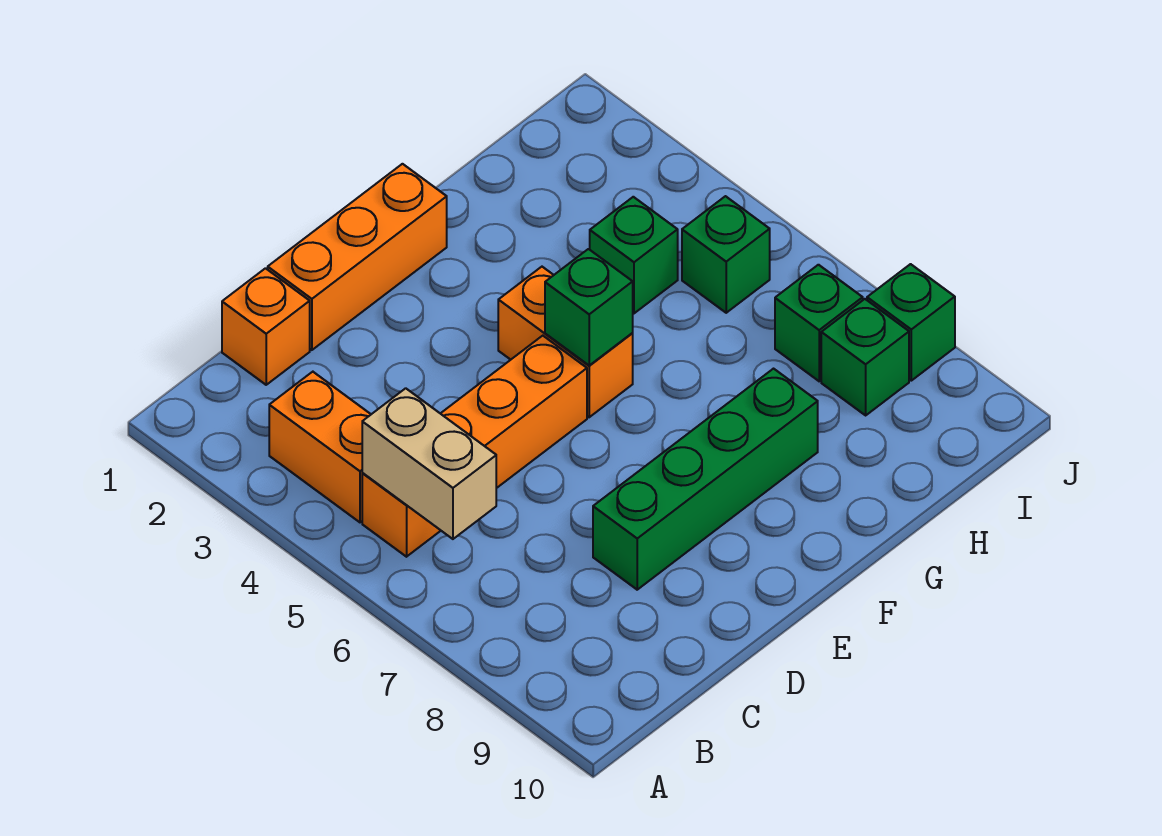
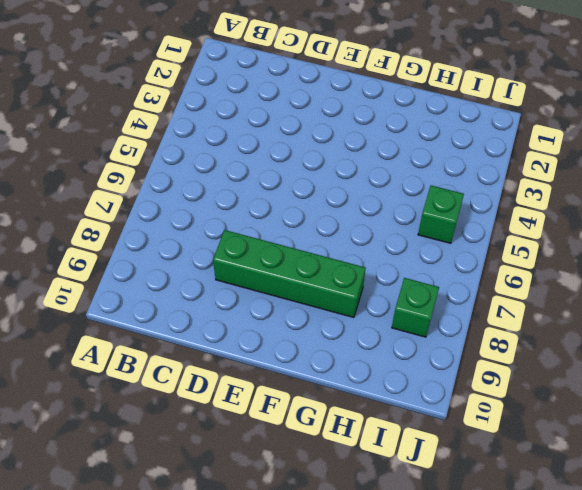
none -> orange brick B3:B4 level 1
none -> orange brick B5:E5 level 1
none -> orange brick C1 level 1

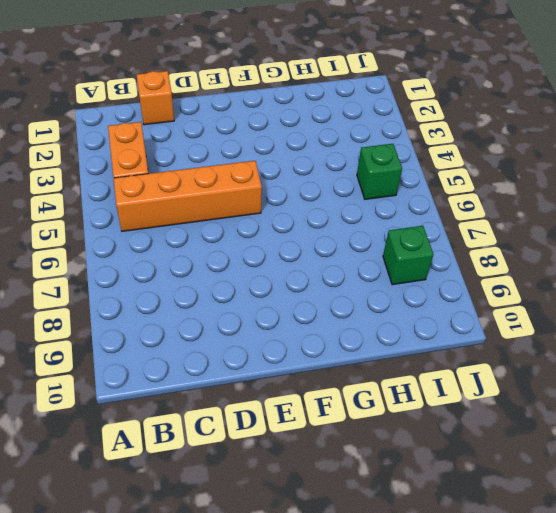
none -> orange brick D1:F1 level 1
none -> green brick D8:G8 level 1
none -> orange brick F4:F5 level 1

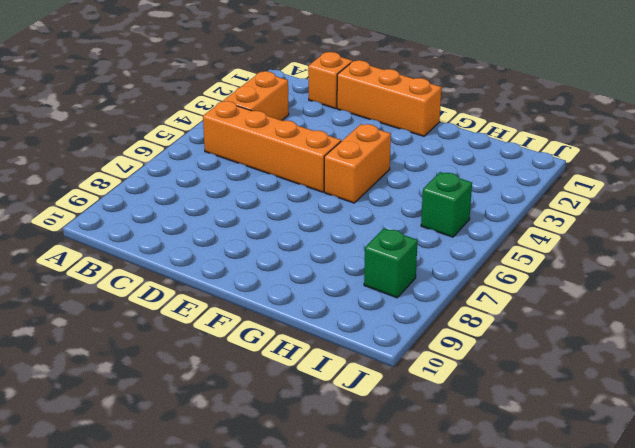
none -> green brick D8:G8 level 1
none -> green brick H4 level 1
none -> green brick I7 level 1

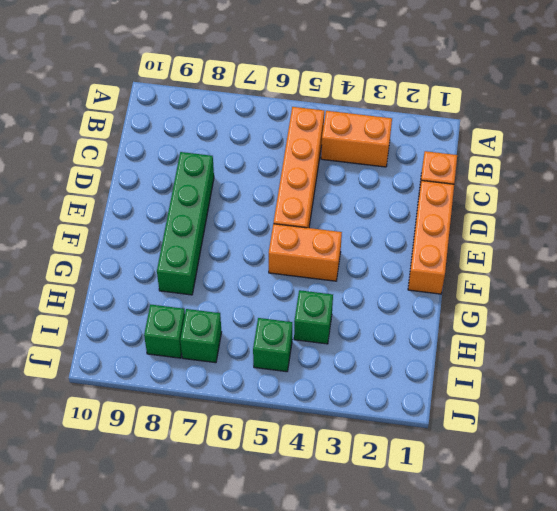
none -> green brick J8 level 1
none -> tan brick B5:B6 level 2
none -> green brick F5 level 2

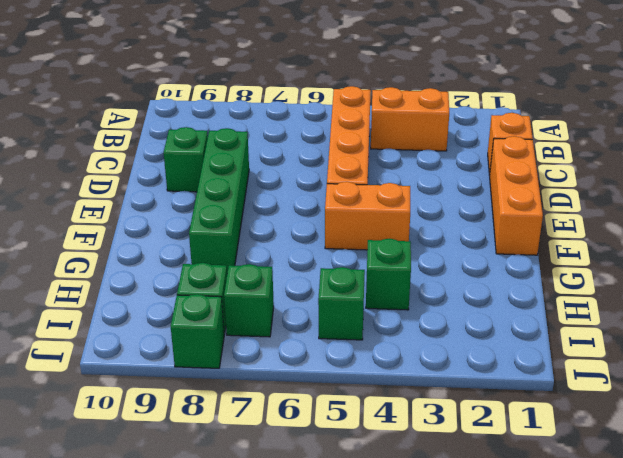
green brick D9 level 1 -> green brick F5 level 2
none -> tan brick B5:B6 level 2

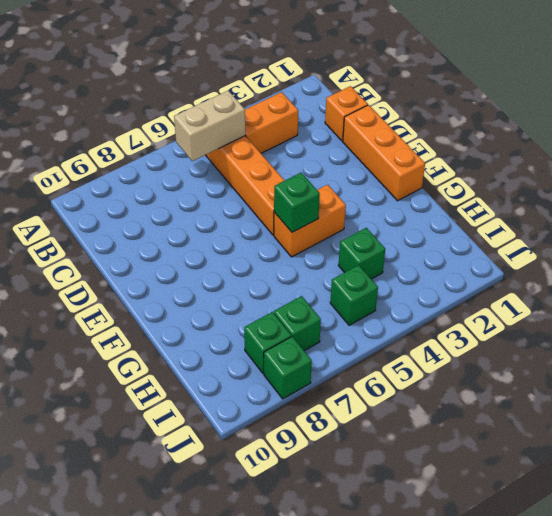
none -> green brick D8:G8 level 1

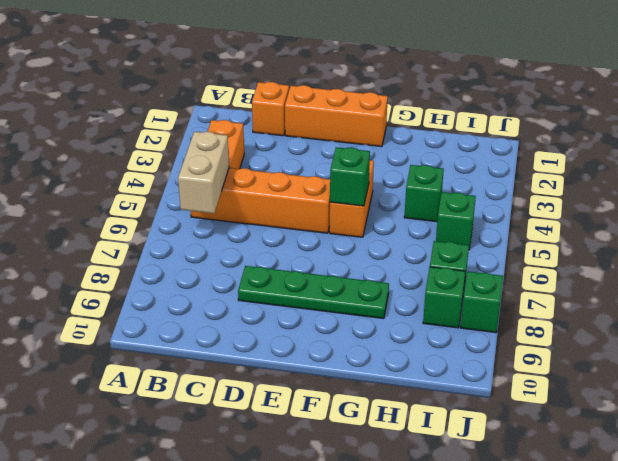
green plate D8:G8 level 1 -> green brick D8:G8 level 1

